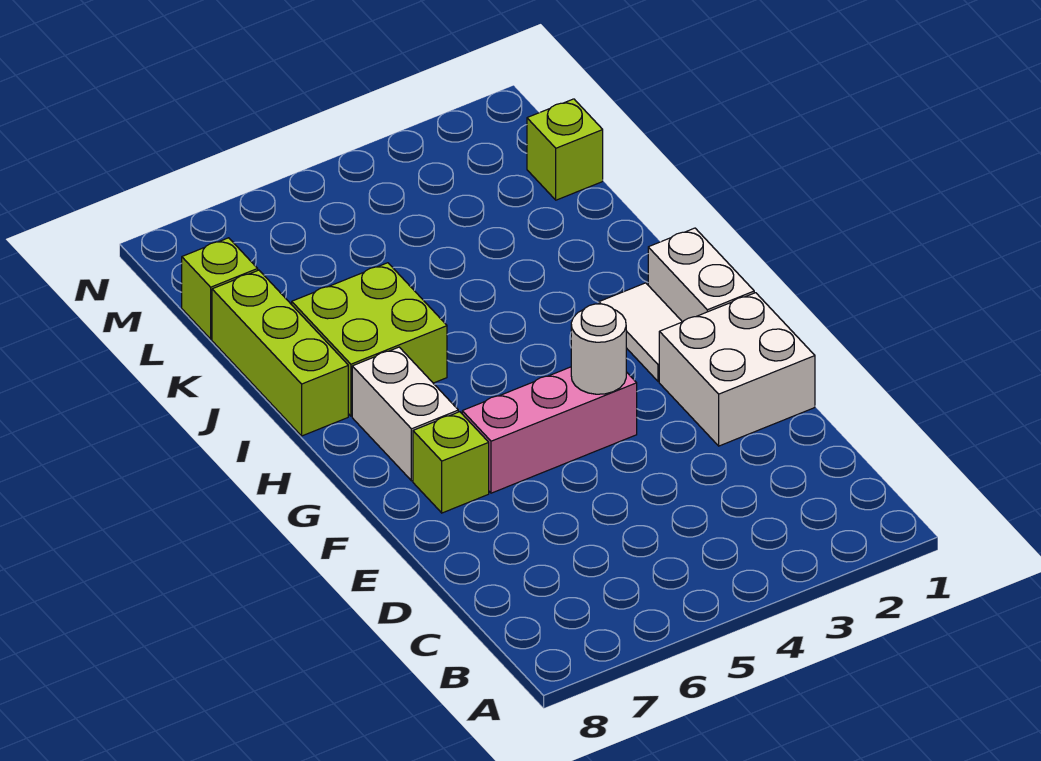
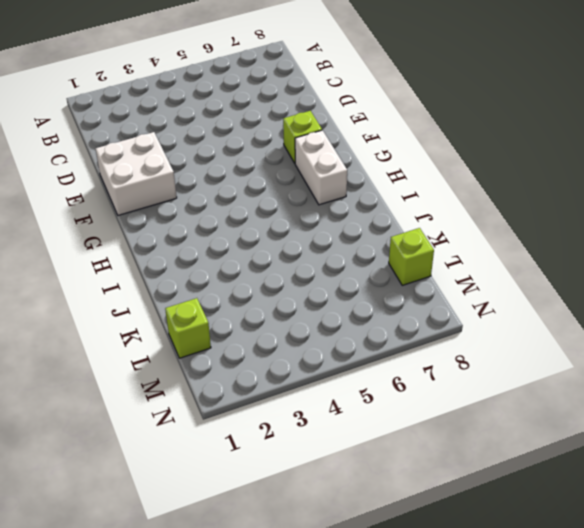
none -> pink brick F4:F6 level 1
none -> white brick G1:H1 level 1

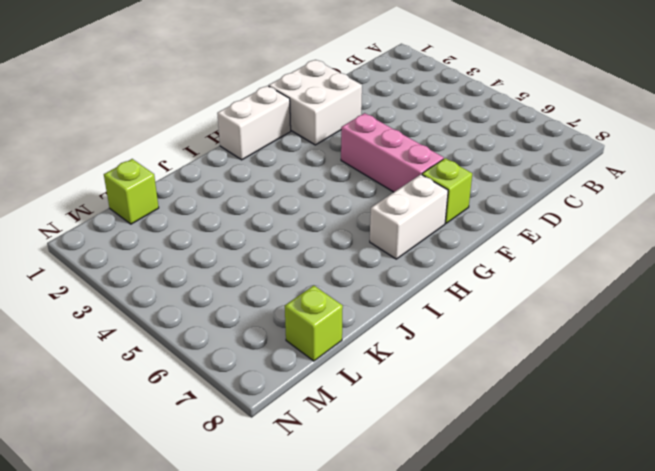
none -> white tile G2:H2 level 1
none -> lime brick I6:J7 level 1

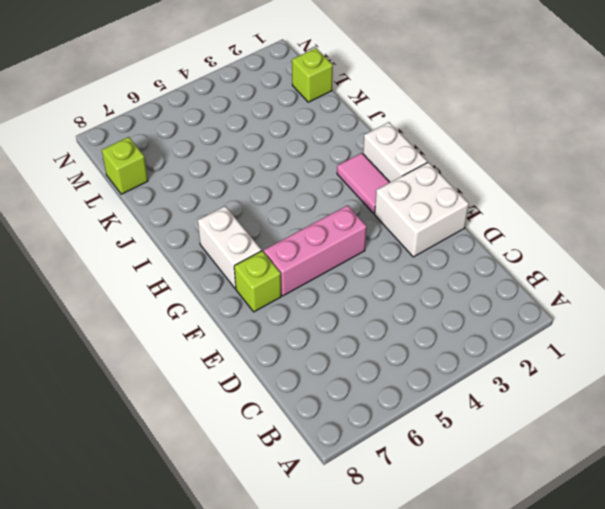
pink tile G2:H2 level 1 -> white tile G2:H2 level 1
none -> lime brick I6:J7 level 1
none -> lime brick I8:K8 level 1

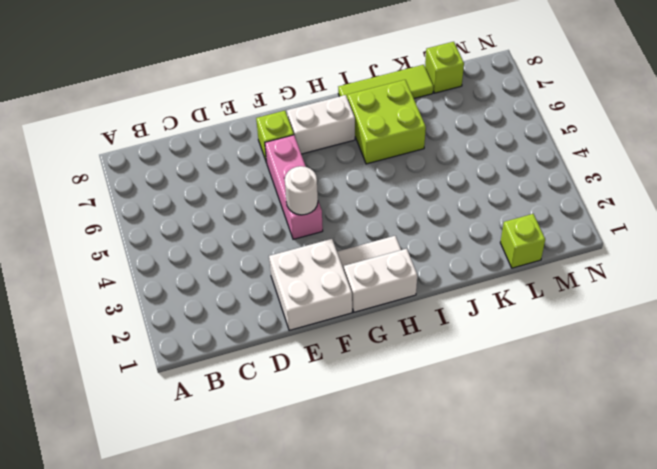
lime tile I8:K8 level 1 -> lime brick I8:K8 level 1

